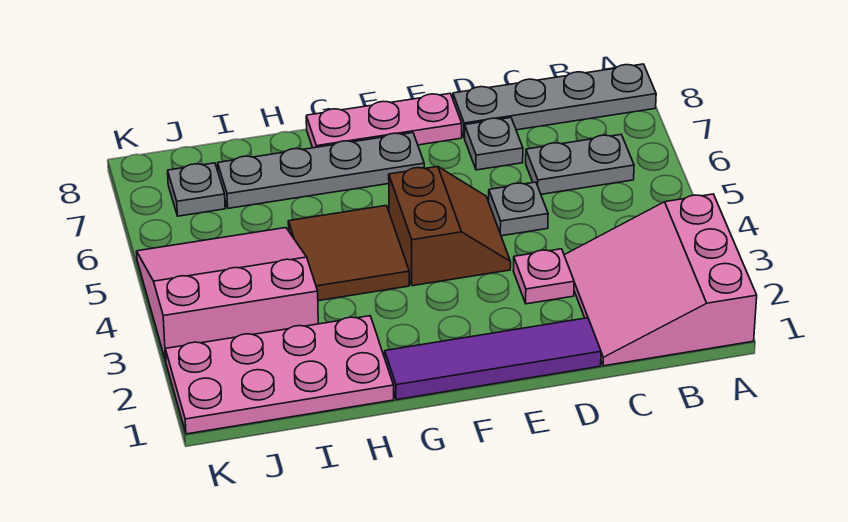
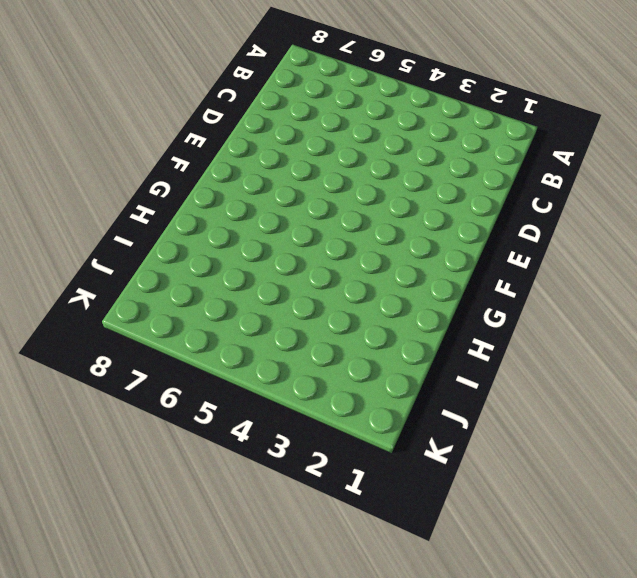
none -> pink slope A1:C3 level 1 top A
none -> grey plate A8:D8 level 1
none -> grey plate B6:C6 level 1

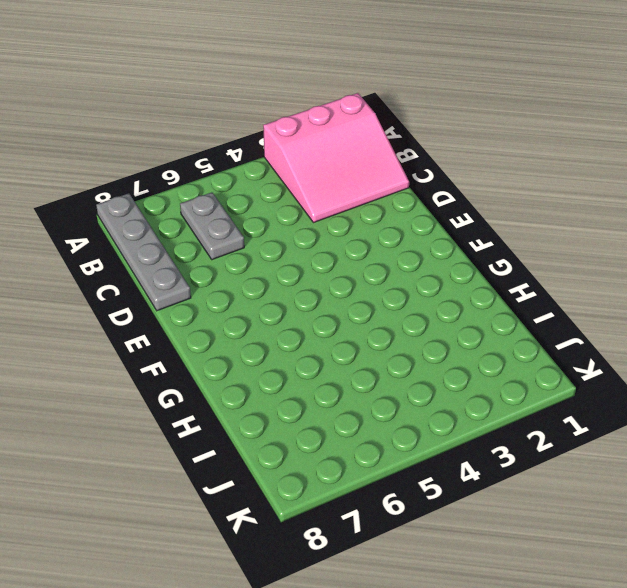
none -> purple tile D1:G1 level 1
none -> pink plate D3 level 1
none -> grey plate D5 level 1

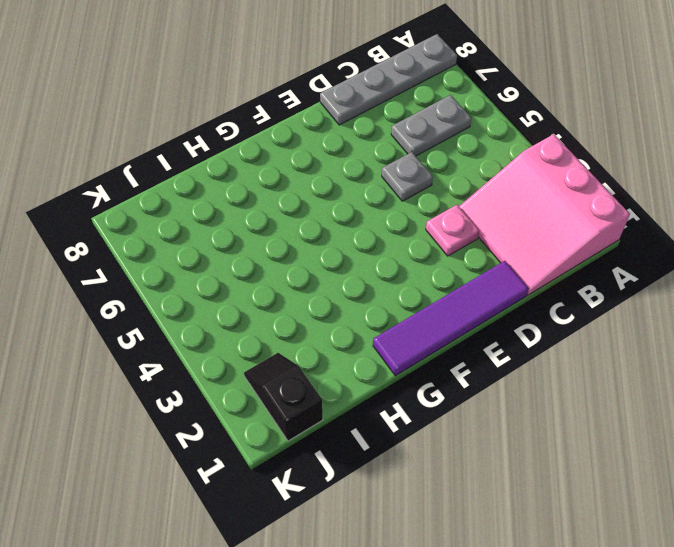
black slope J1:J2 level 1 top 1 -> pink plate H1:K2 level 1
none -> grey plate D7 level 1
none -> brown slope E4:F5 level 1 top F
none -> pink plate E8:G8 level 1

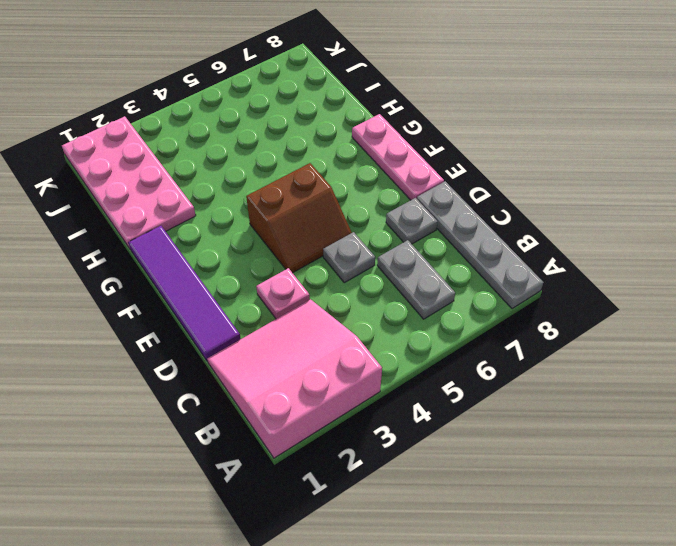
none -> grey plate F7:I7 level 1
none -> brown tile G4:H5 level 1
none -> pink slope I3:K5 level 1 top 3

